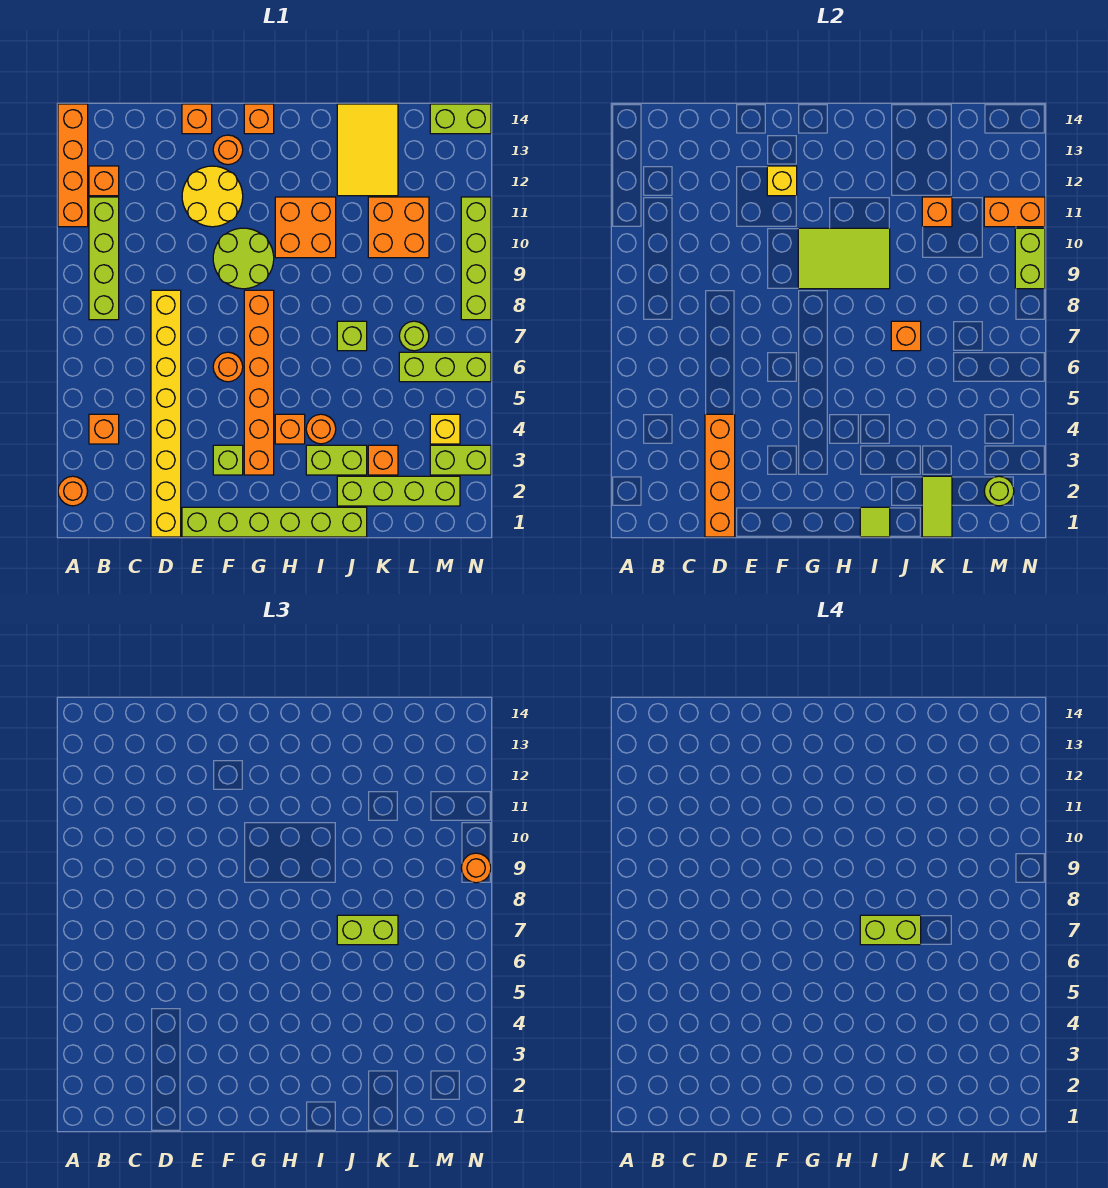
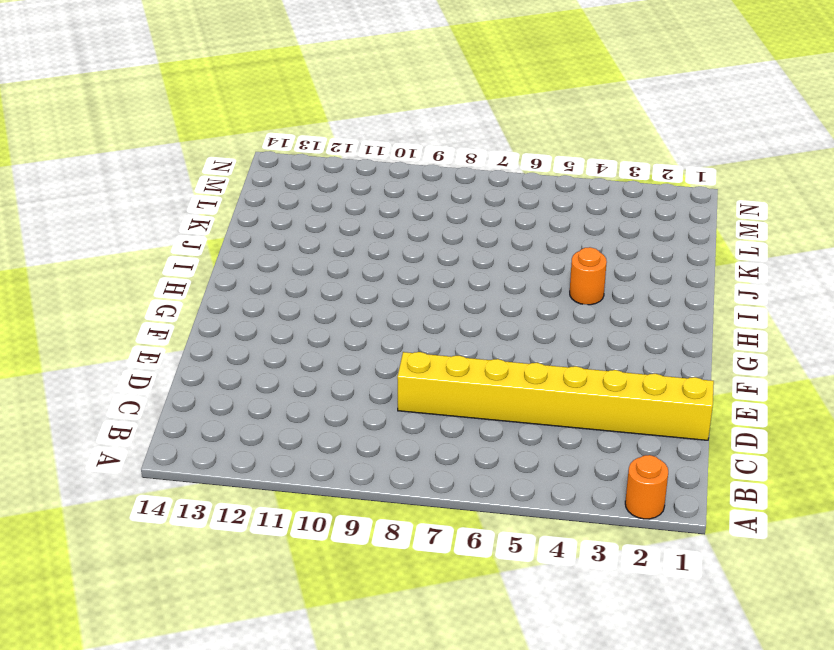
none -> orange brick A11:A14 level 1
none -> orange brick B4 level 1
none -> lime brick B8:B11 level 1
none -> orange brick B12 level 1

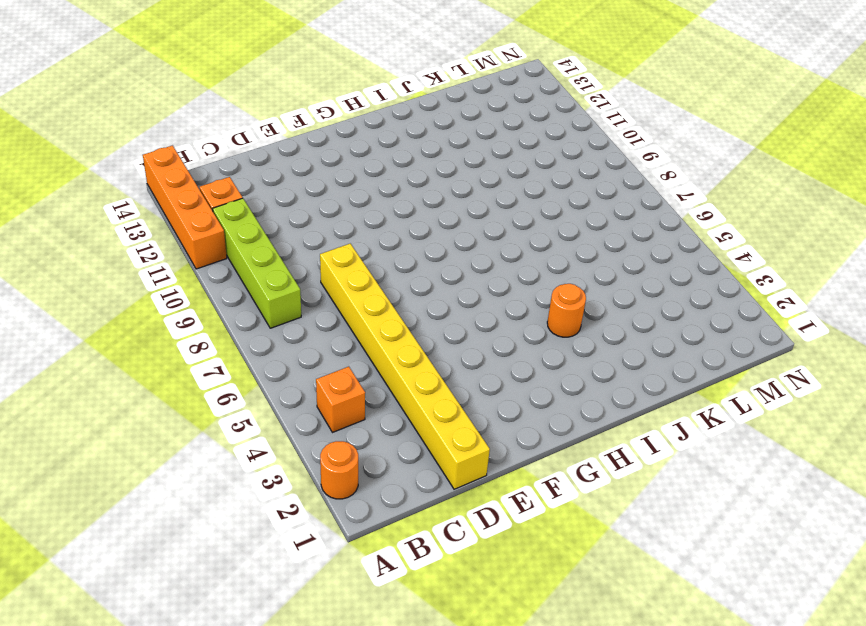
none -> lime brick E1:J1 level 1
none -> yellow round brick E11:F12 level 1
none -> orange brick E14 level 1
none -> lime brick F3 level 1

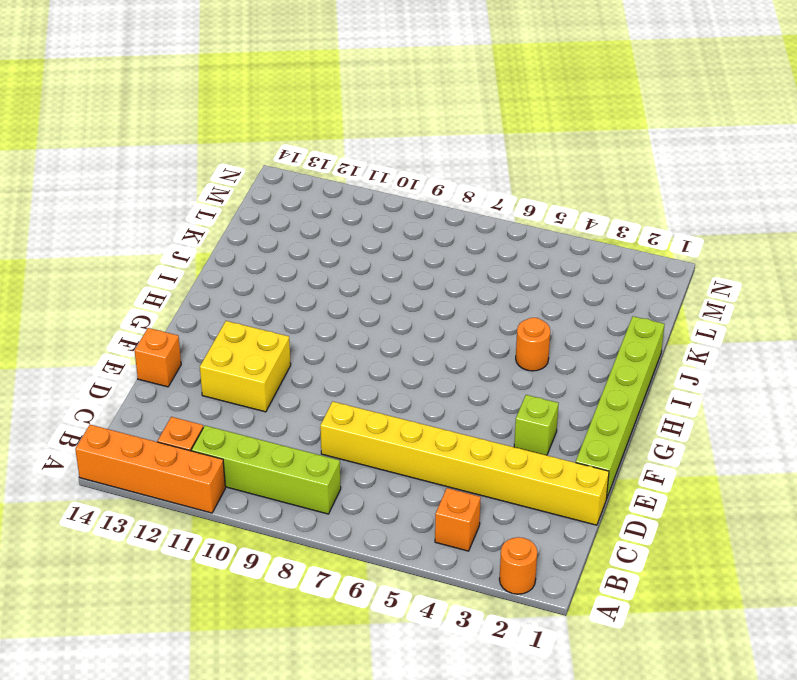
yellow brick E11:F12 level 1 -> yellow round brick E11:F12 level 1
none -> orange round brick F6 level 1
none -> lime round brick F9:G10 level 1
none -> orange round brick F13 level 1
none -> orange brick G3:G8 level 1

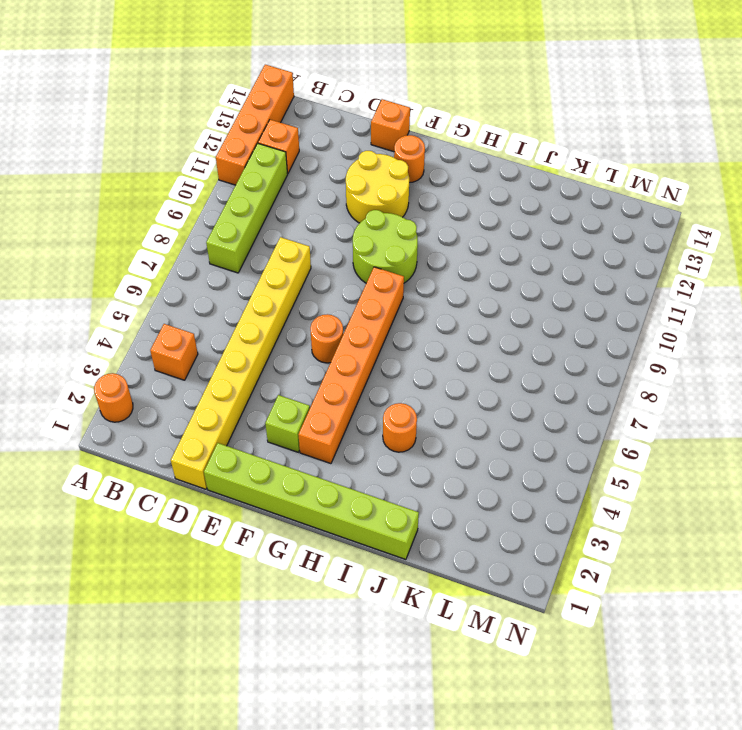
none -> orange brick G14 level 1
none -> orange brick H4 level 1
none -> orange brick H10:I11 level 1
none -> lime brick I3:J3 level 1

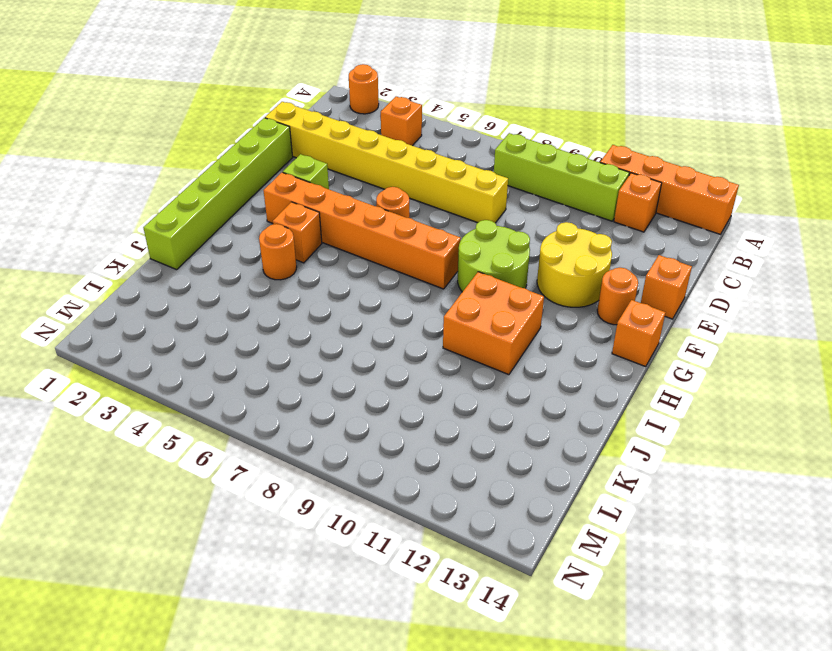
none -> lime brick I3:J3 level 1
none -> lime brick J2:M2 level 1
none -> lime brick J7 level 1
none -> yellow tile J12:K14 level 1

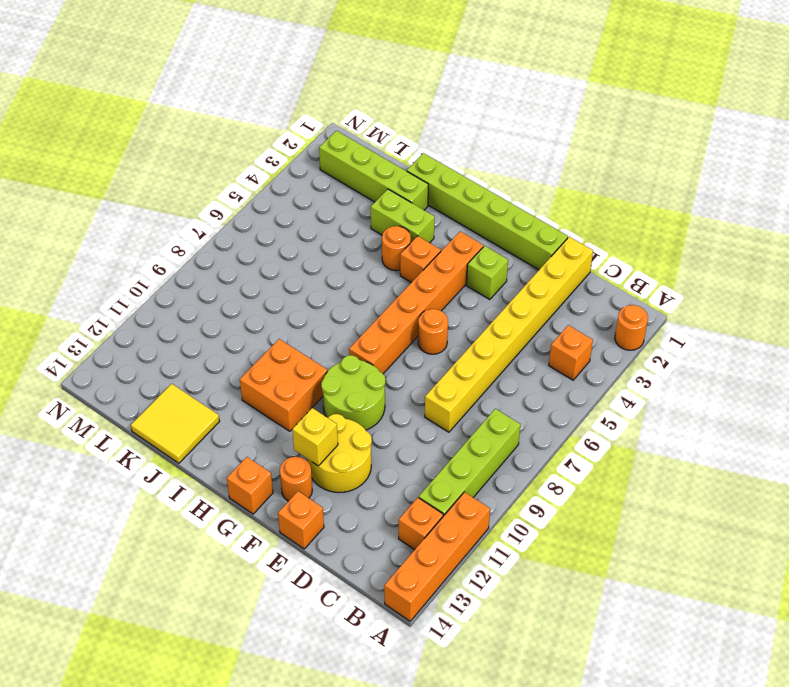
yellow tile J13:K14 level 1 -> yellow tile J12:K14 level 1
none -> lime brick J7 level 1
none -> orange brick K3 level 1
none -> orange brick K10:L11 level 1
none -> lime brick L6:N6 level 1

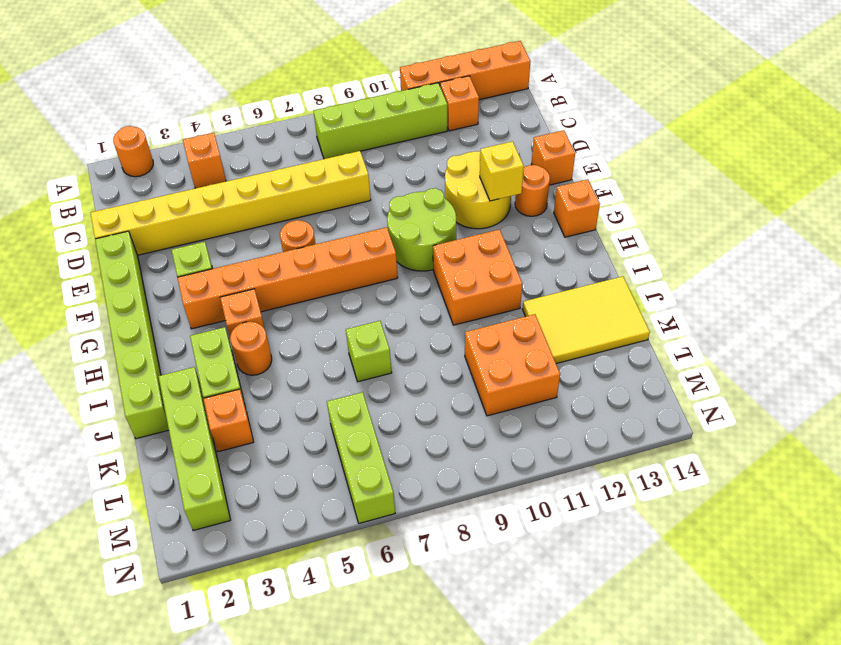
none -> lime round brick L7 level 1
none -> lime brick M3:N3 level 1
none -> yellow brick M4 level 1
none -> lime brick M14:N14 level 1

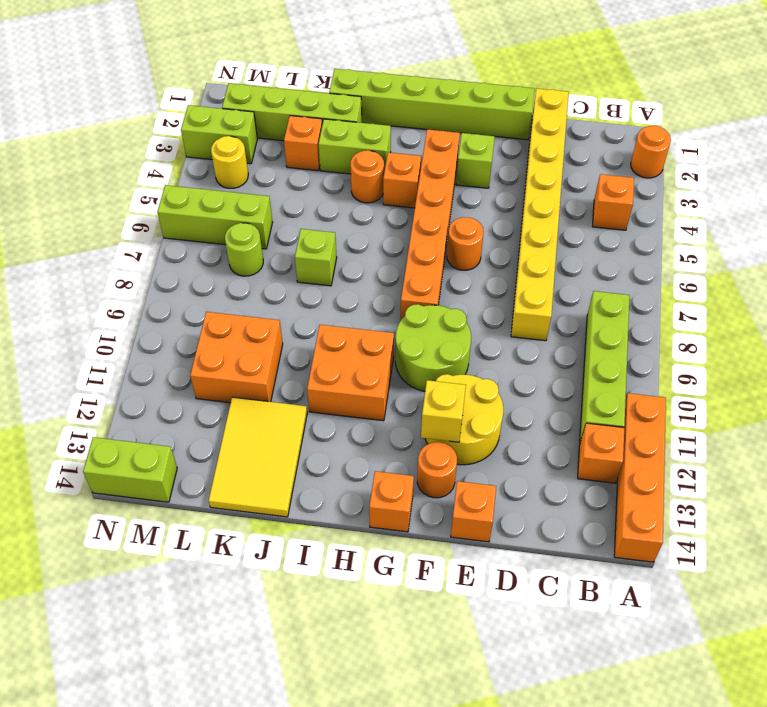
yellow round brick M4 level 1 -> yellow brick M4 level 1
none -> lime brick N8:N11 level 1
none -> orange brick D1:D4 level 2
none -> lime tile G9:I10 level 2
none -> lime tile I1 level 2

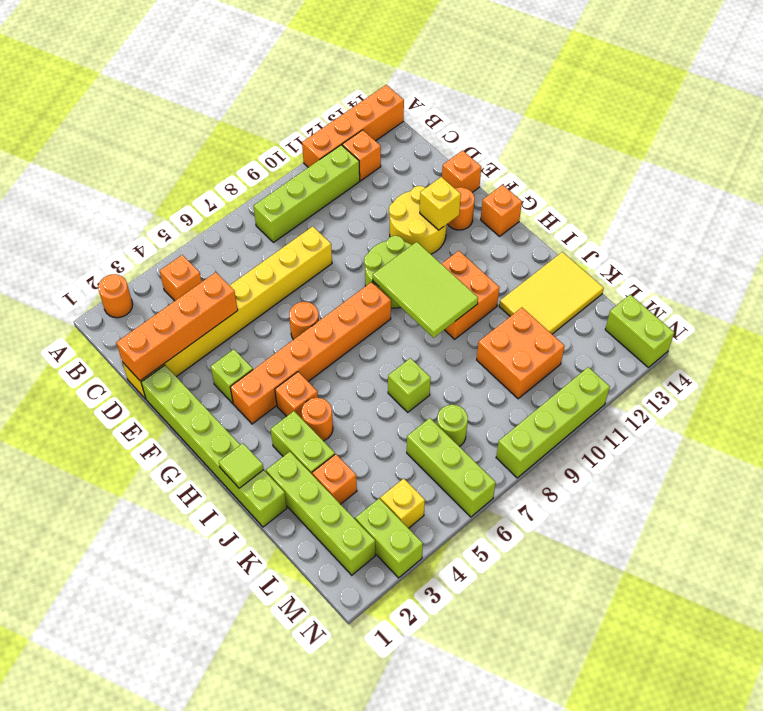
none -> orange brick J7 level 2
none -> lime tile K1:K2 level 2
none -> orange brick K11 level 2
none -> lime round brick M2 level 2

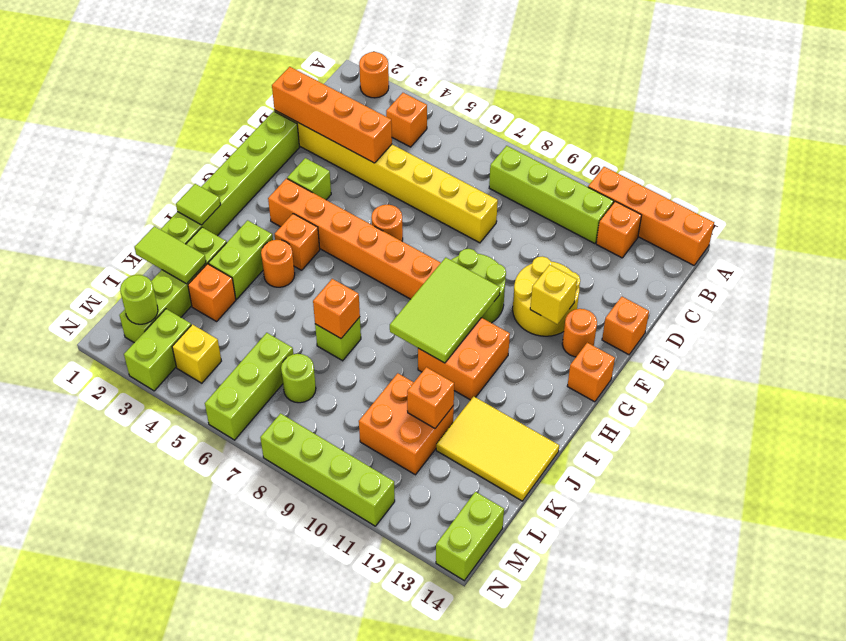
none -> orange brick M11:N11 level 2
none -> lime brick N9:N10 level 2
none -> lime brick J7:K7 level 3
none -> orange round brick N9 level 3

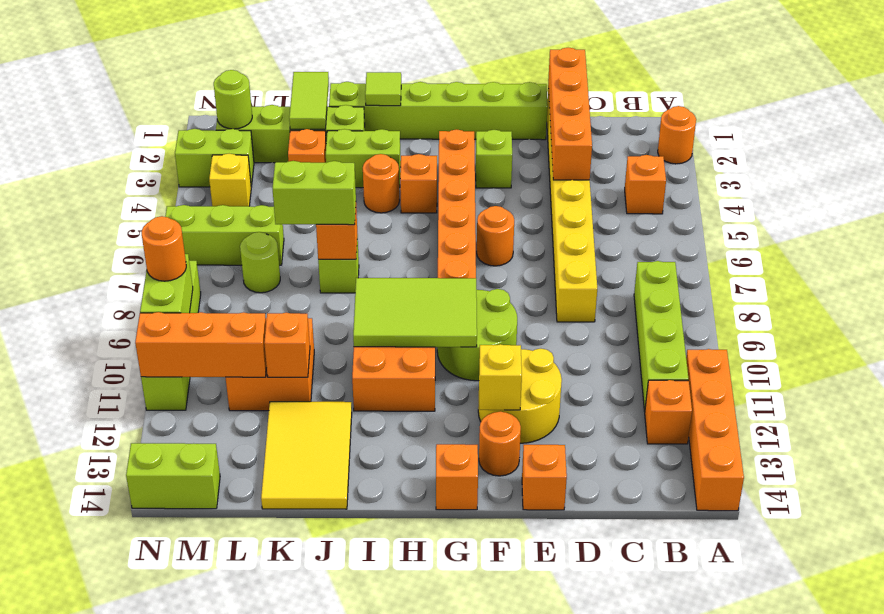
orange brick L11:N11 level 2 -> orange brick M11:N11 level 2
none -> lime brick I7:J7 level 4

